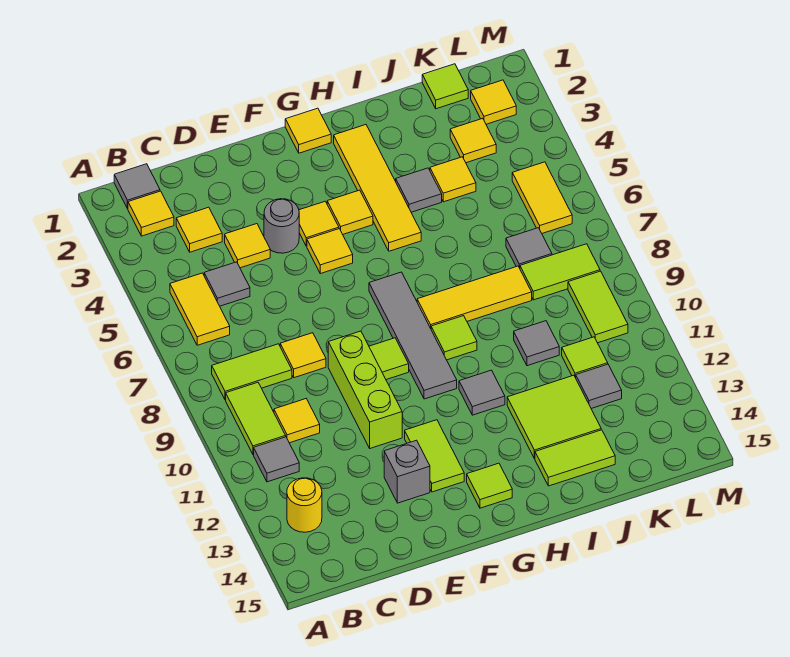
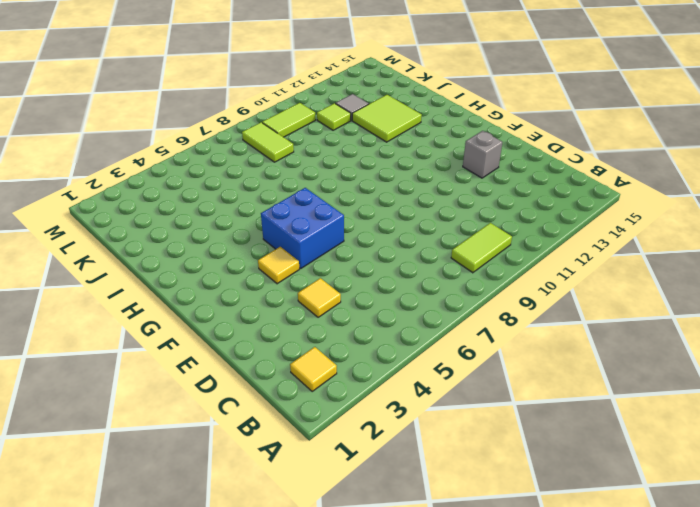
blue brick F5:G6 level 1 -> yellow tile F5 level 1
none -> grey tile B1 level 1
none -> yellow tile B5:B6 level 1
none -> lime tile B8:C8 level 1
none -> grey tile B11 level 1

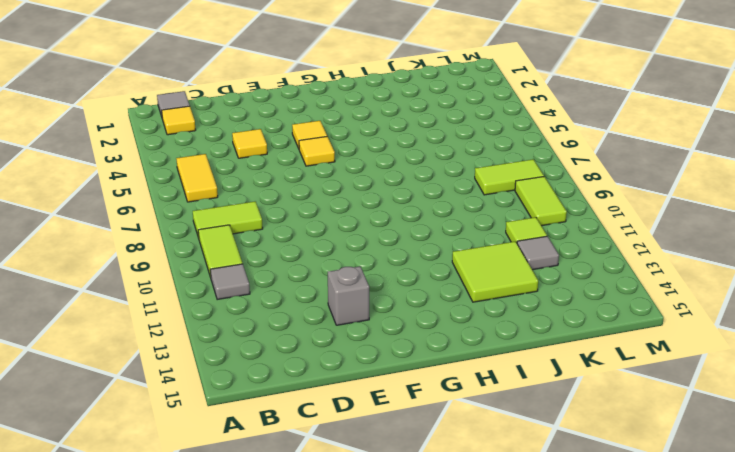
none -> yellow round brick B13 level 1
none -> yellow tile C3 level 1
none -> grey tile C5 level 1
none -> yellow tile C10 level 1

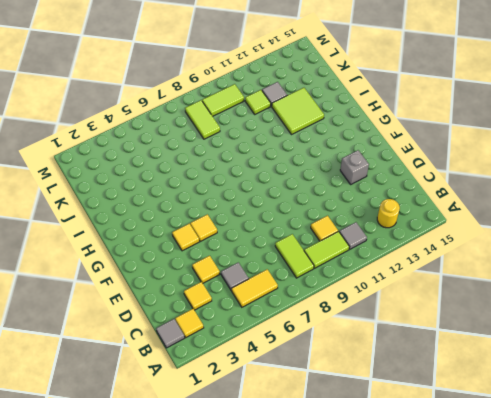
none -> yellow tile D8 level 1
none -> grey round brick E4 level 1
none -> lime brick E9:E11 level 1
none -> lime tile F9 level 1

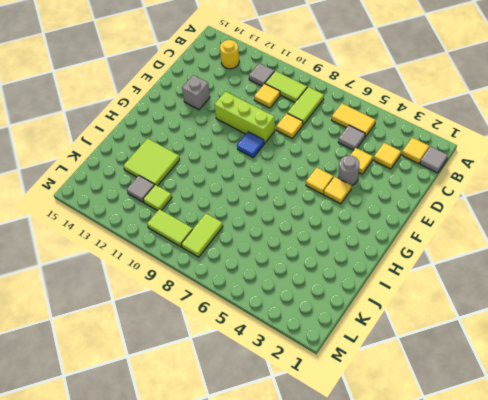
blue tile F9 level 1 -> lime tile F9 level 1
none -> lime tile F12:F13 level 1
none -> yellow tile G1 level 1
none -> yellow tile G4 level 1
none -> grey tile G7:G10 level 1

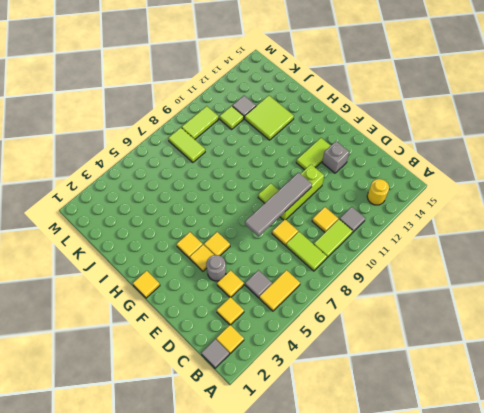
grey tile E7:E10 level 2 -> grey tile G7:G10 level 1
none -> lime tile G14 level 1
none -> yellow tile H2:H5 level 1
none -> yellow tile H8:J8 level 1
none -> lime tile H9 level 1

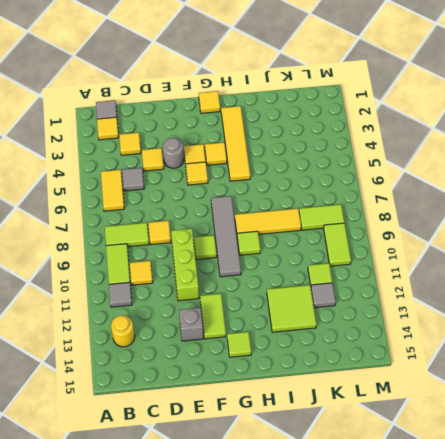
none -> grey tile H11 level 1
none -> grey tile I4 level 1
none -> lime tile I14:J14 level 1
none -> yellow tile J4 level 1

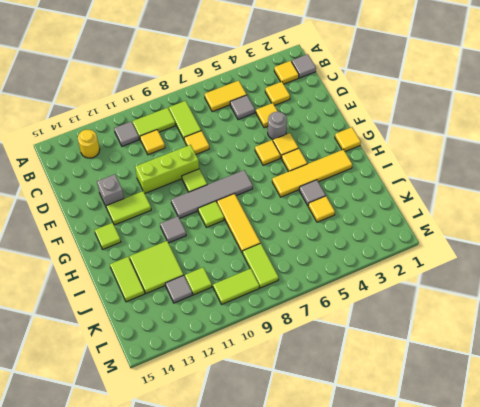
none -> grey tile J10 level 1
none -> lime tile K1 level 1
none -> yellow tile K3 level 1
none -> grey tile K7 level 1

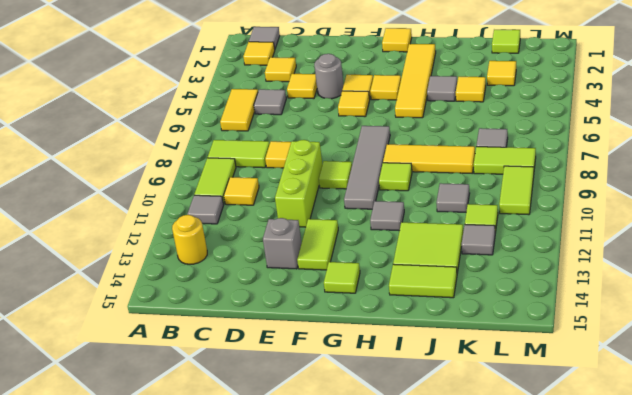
none -> yellow tile L2 level 1
none -> yellow tile L5:L6 level 1

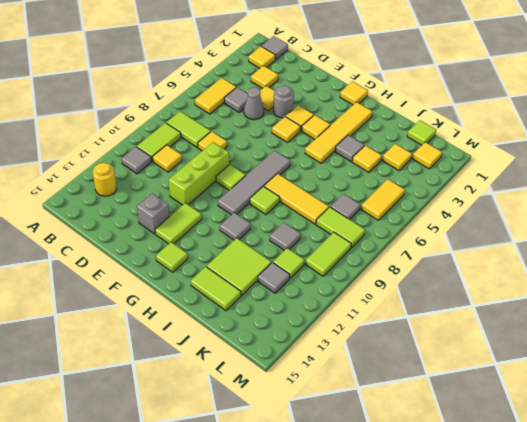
grey cone D5 level 1 -> none

